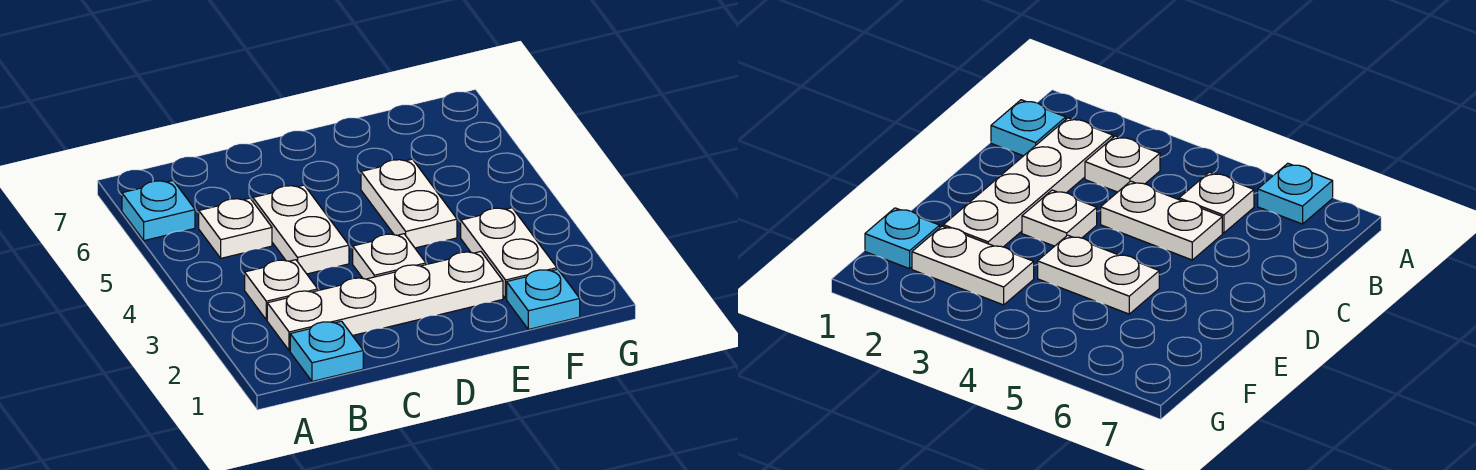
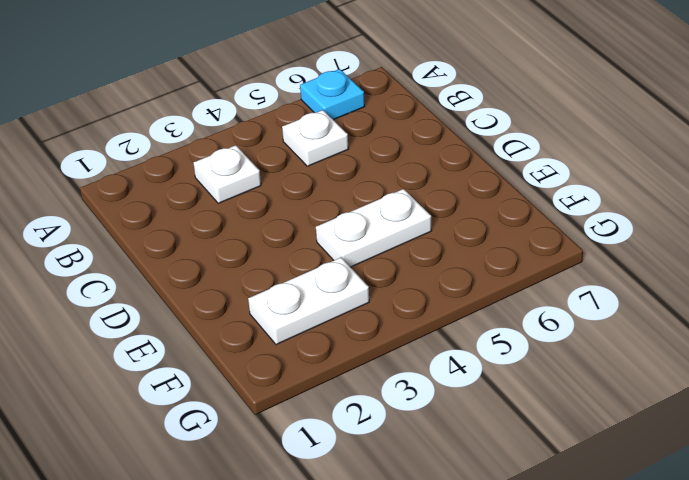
none -> cyan plate B1 level 1
none -> white plate B2:E2 level 1

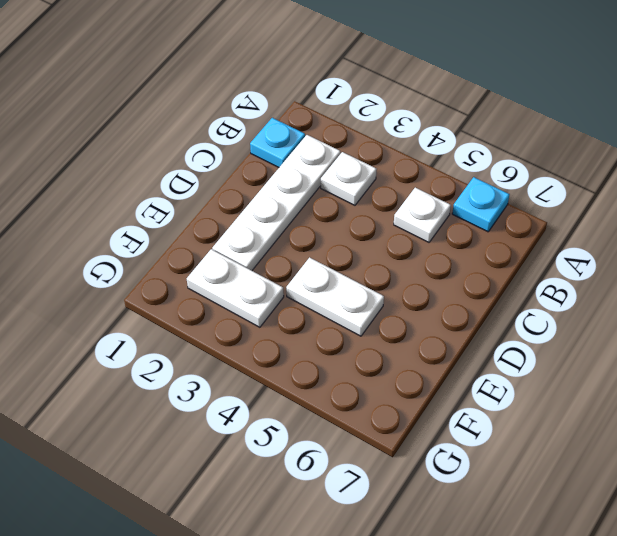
none -> white plate C4:C5 level 1
none -> white plate D3 level 1

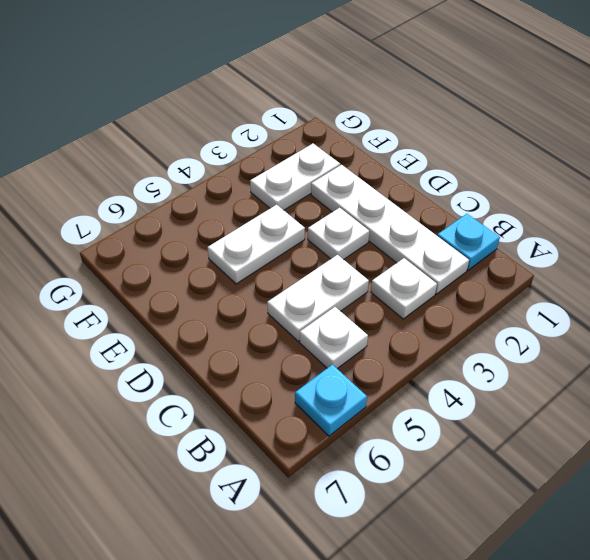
none -> cyan plate F1 level 1

